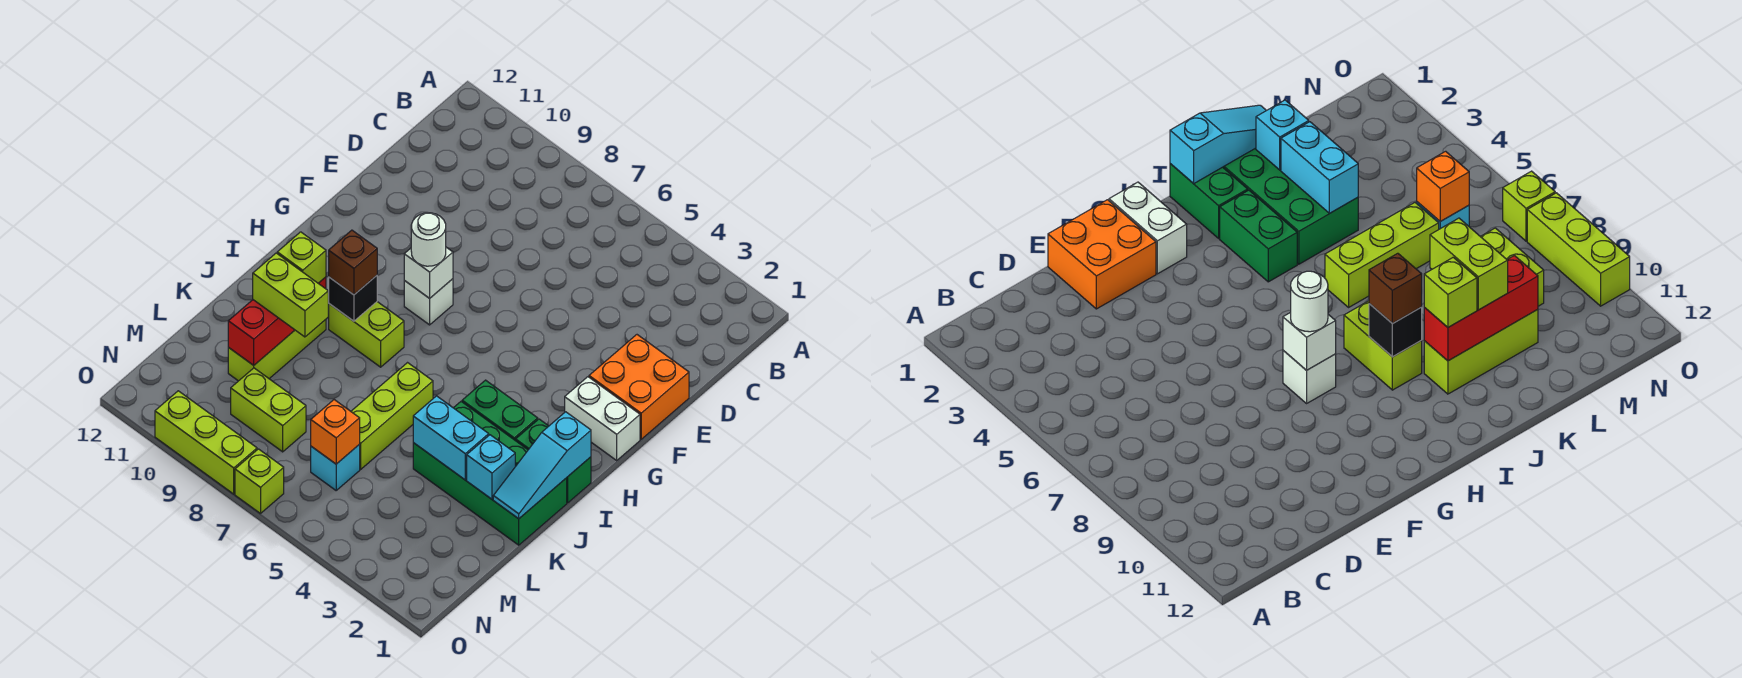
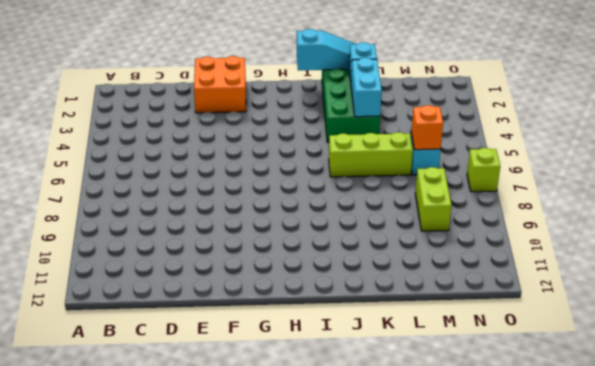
none -> white brick G1:G2 level 1
none -> white brick G8 level 1
none -> green brick I1:I2 level 1

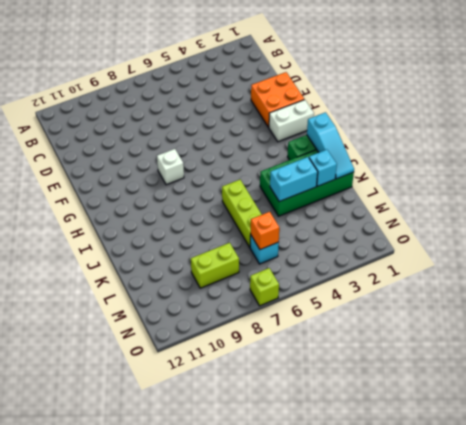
none -> green brick I3:I4 level 1
none -> lime brick I8:I9 level 1
none -> lime brick J10:L10 level 1

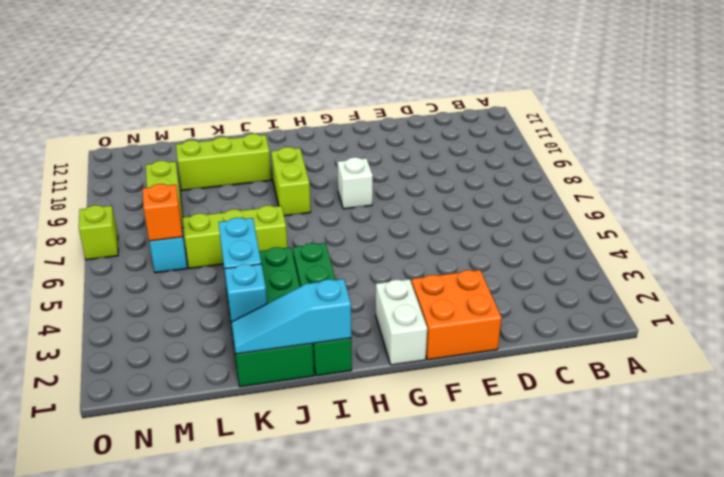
none -> lime brick O8:O10 level 1
none -> white brick G8 level 2
none -> black brick I9 level 2

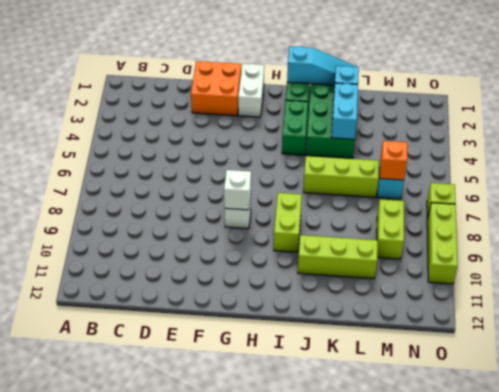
none -> black brick I9 level 2
none -> red brick J10:L10 level 2
none -> white round brick G8 level 3

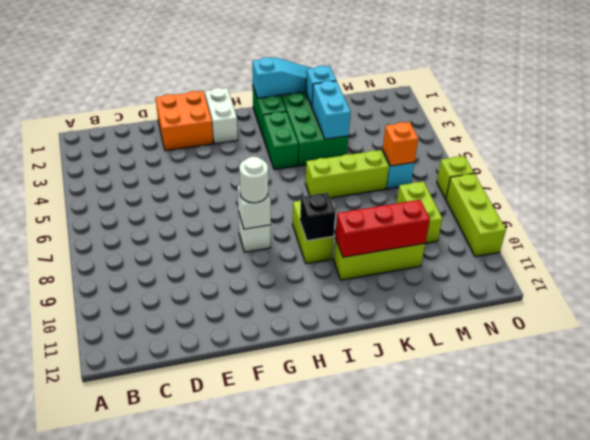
none -> brown brick I9 level 3
none -> lime brick J10 level 3
none -> lime brick K9:K10 level 3

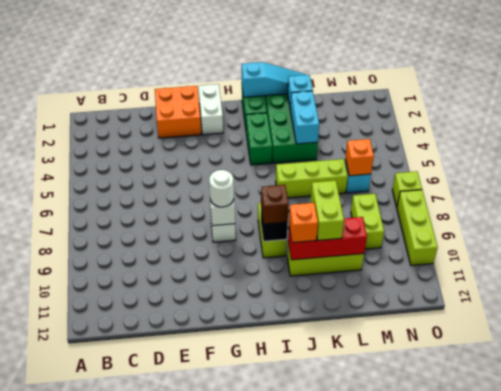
orange brick J10 level 3 -> lime brick J10 level 3

